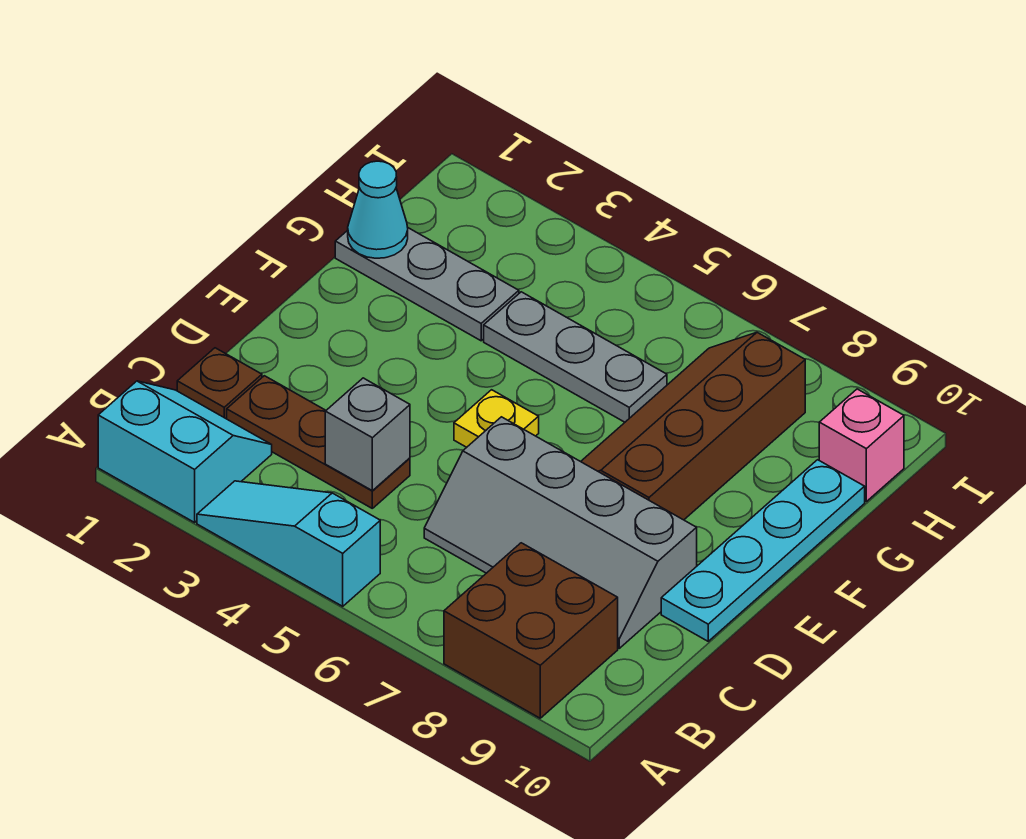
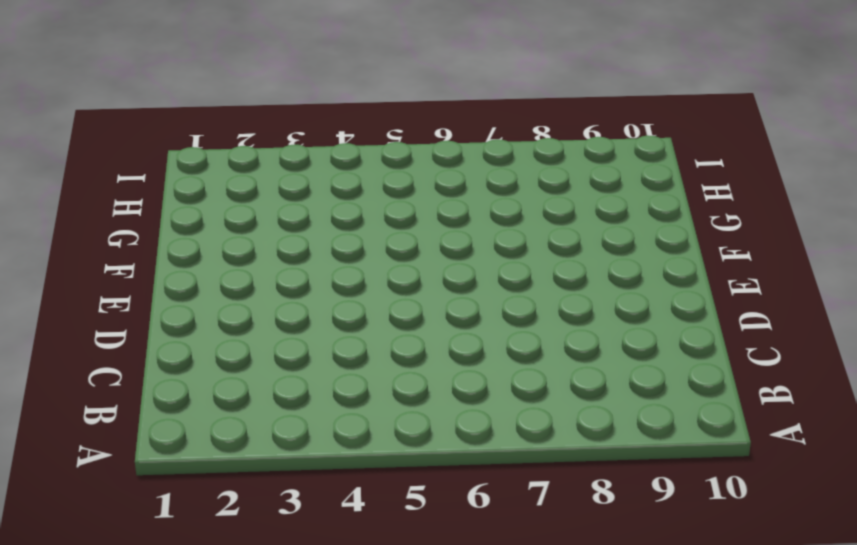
none -> cyan slope A1:B2 level 1 top A
none -> cyan slope A3:A5 level 1 top 5
none -> brown brick A8:B9 level 1

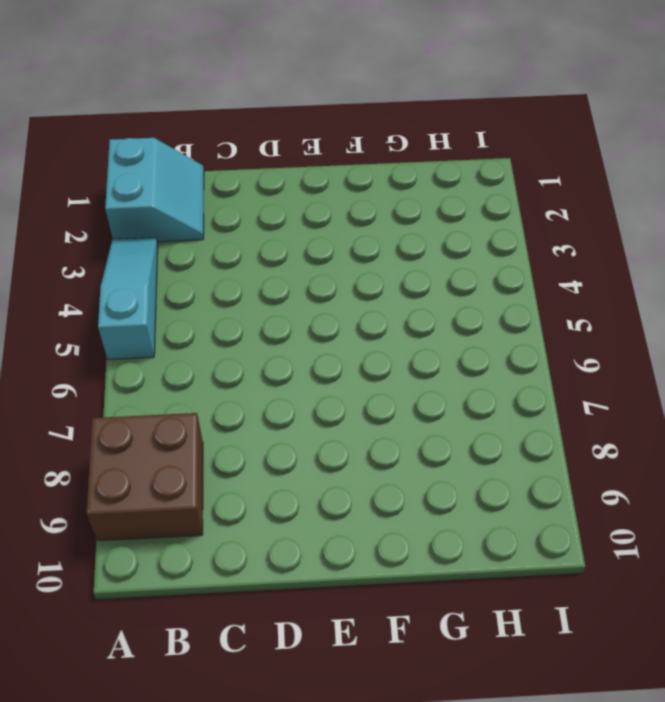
none -> brown plate C1 level 1
none -> brown plate C2:C4 level 1
none -> grey slope C6:D9 level 1 top D

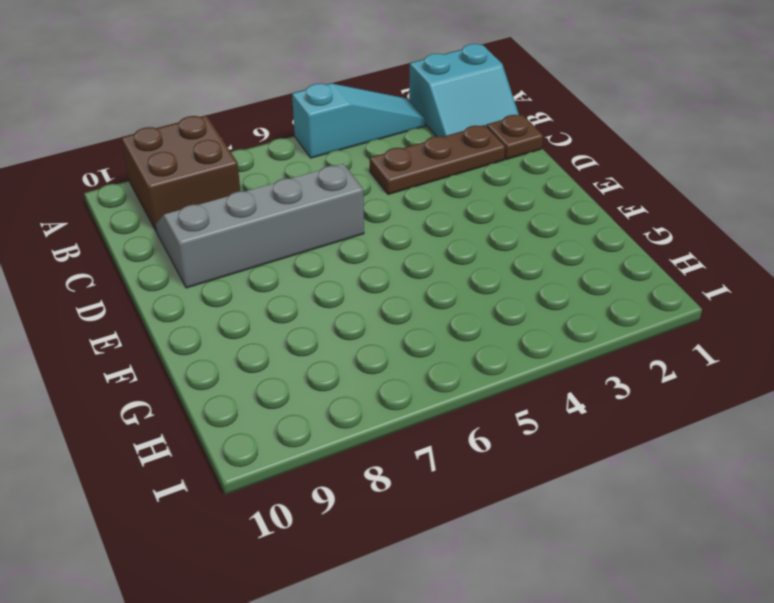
none -> cyan plate D10:G10 level 1
none -> yellow plate E5 level 1
none -> brown slope E7:H8 level 1 top 8

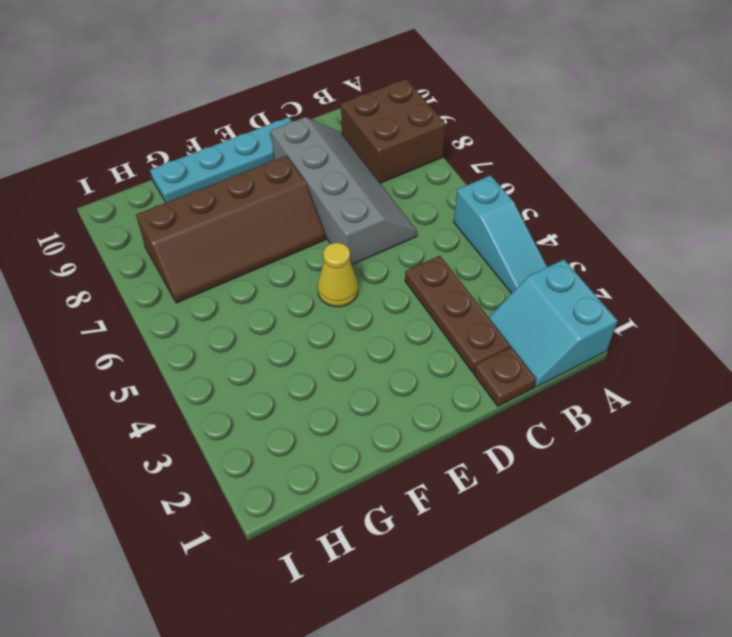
yellow cone E5 level 1 -> yellow plate E5 level 1
none -> grey plate G1:G3 level 1
none -> grey plate G4:G6 level 1
none -> pink brick H10 level 1

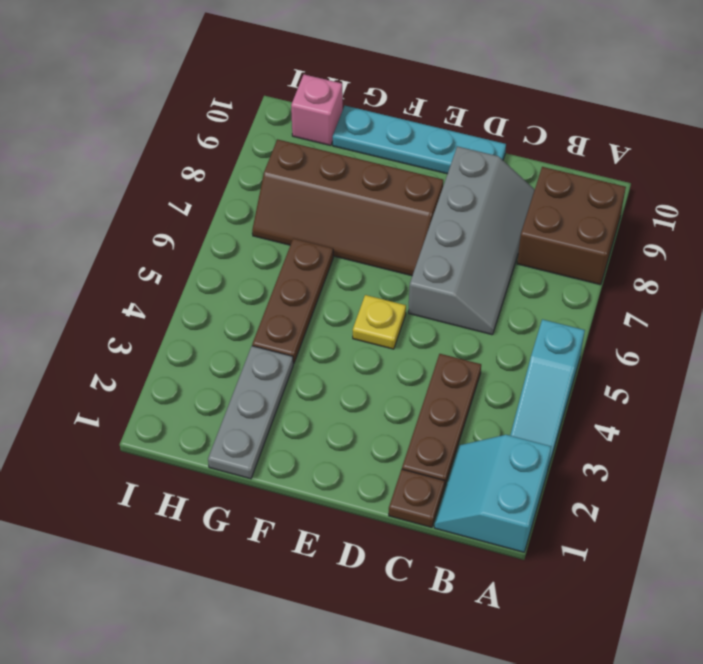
brown plate G4:G6 level 1 -> grey plate G4:G6 level 1
none -> grey brick C4 level 2
none -> cyan cone G1 level 2

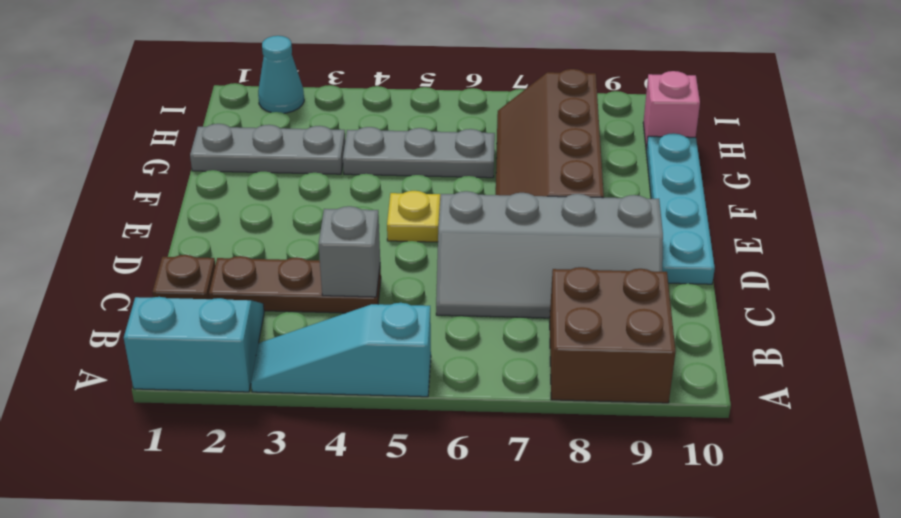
cyan cone I2 level 1 -> cyan cone G1 level 2

